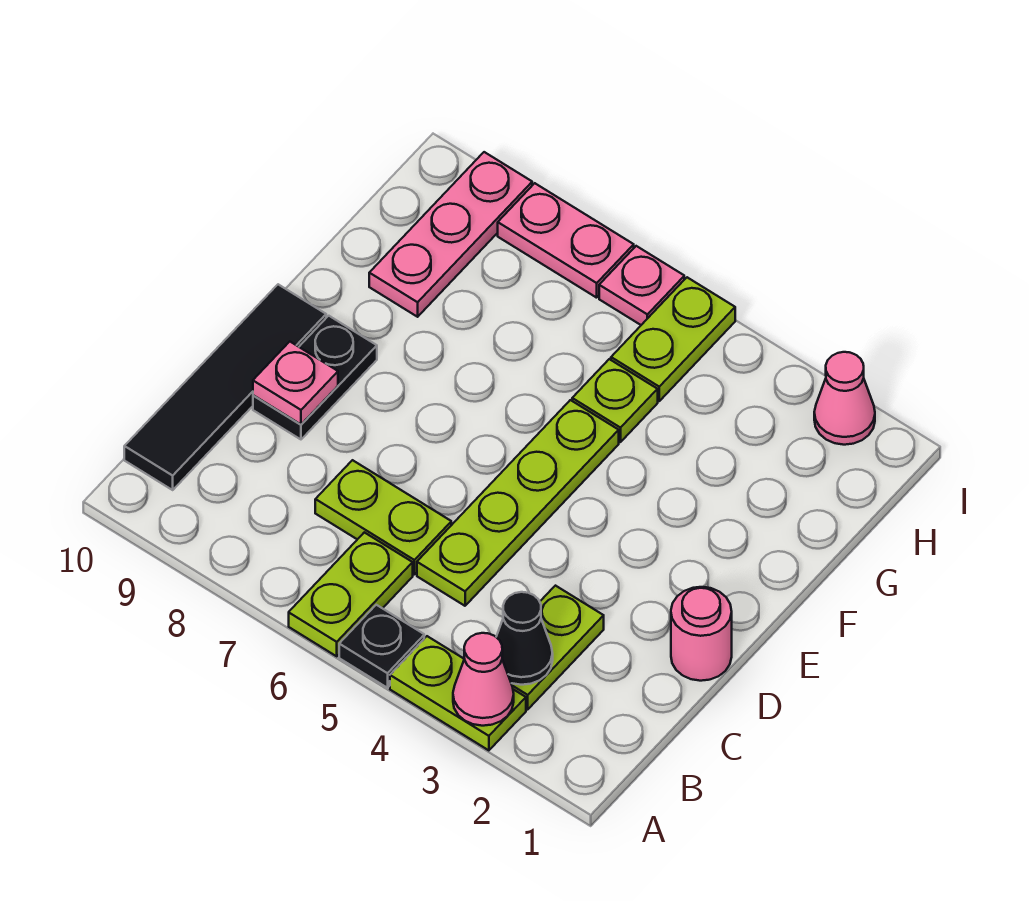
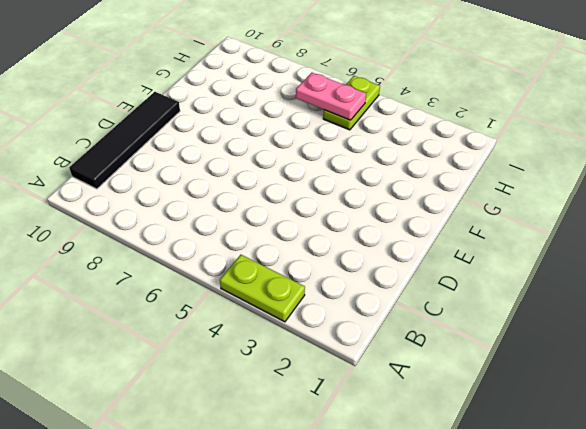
pink plate H5:H6 level 2 -> pink plate I7:I8 level 1
none -> black plate A5 level 1
none -> lime plate A6:B6 level 1
none -> lime plate B3:C3 level 1

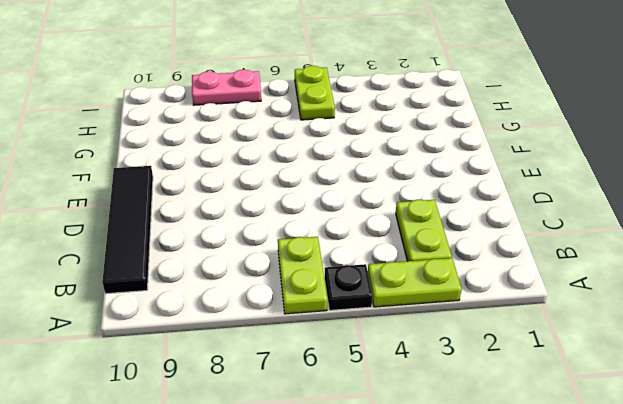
none -> lime plate C5:F5 level 1
none -> lime plate C6:C7 level 1
none -> pink round brick D1 level 1

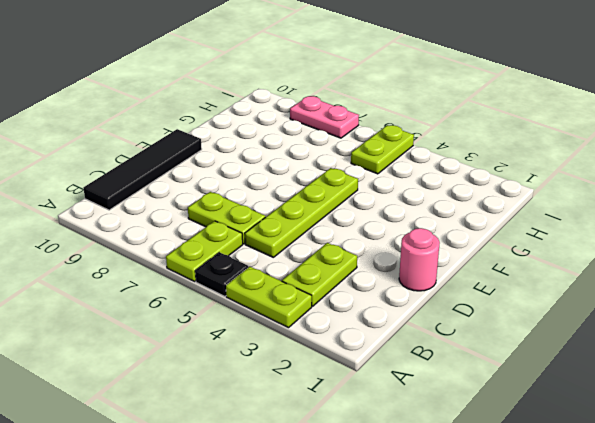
none -> black plate D9:E9 level 1
none -> lime plate G5 level 1
none -> pink plate G9:I9 level 1

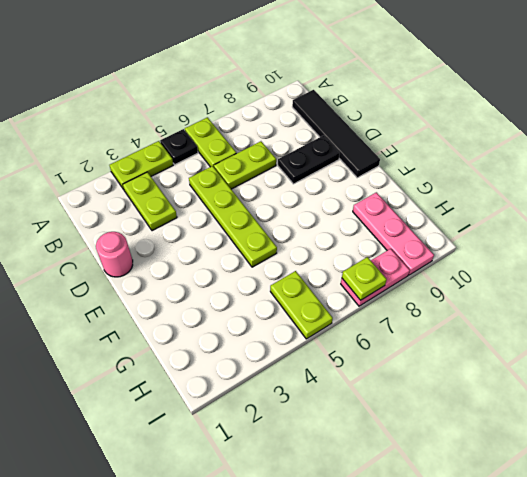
black plate D8:D9 level 1 -> black plate D9:E9 level 1
lime plate I7 level 2 -> lime plate G5 level 1
none -> pink cone I2 level 1
none -> pink plate I6 level 1
none -> pink cone A3 level 2

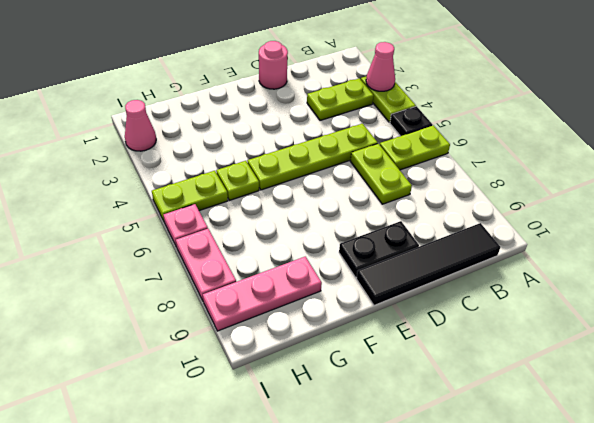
none -> black cone B3 level 2
none -> pink plate D9 level 2

